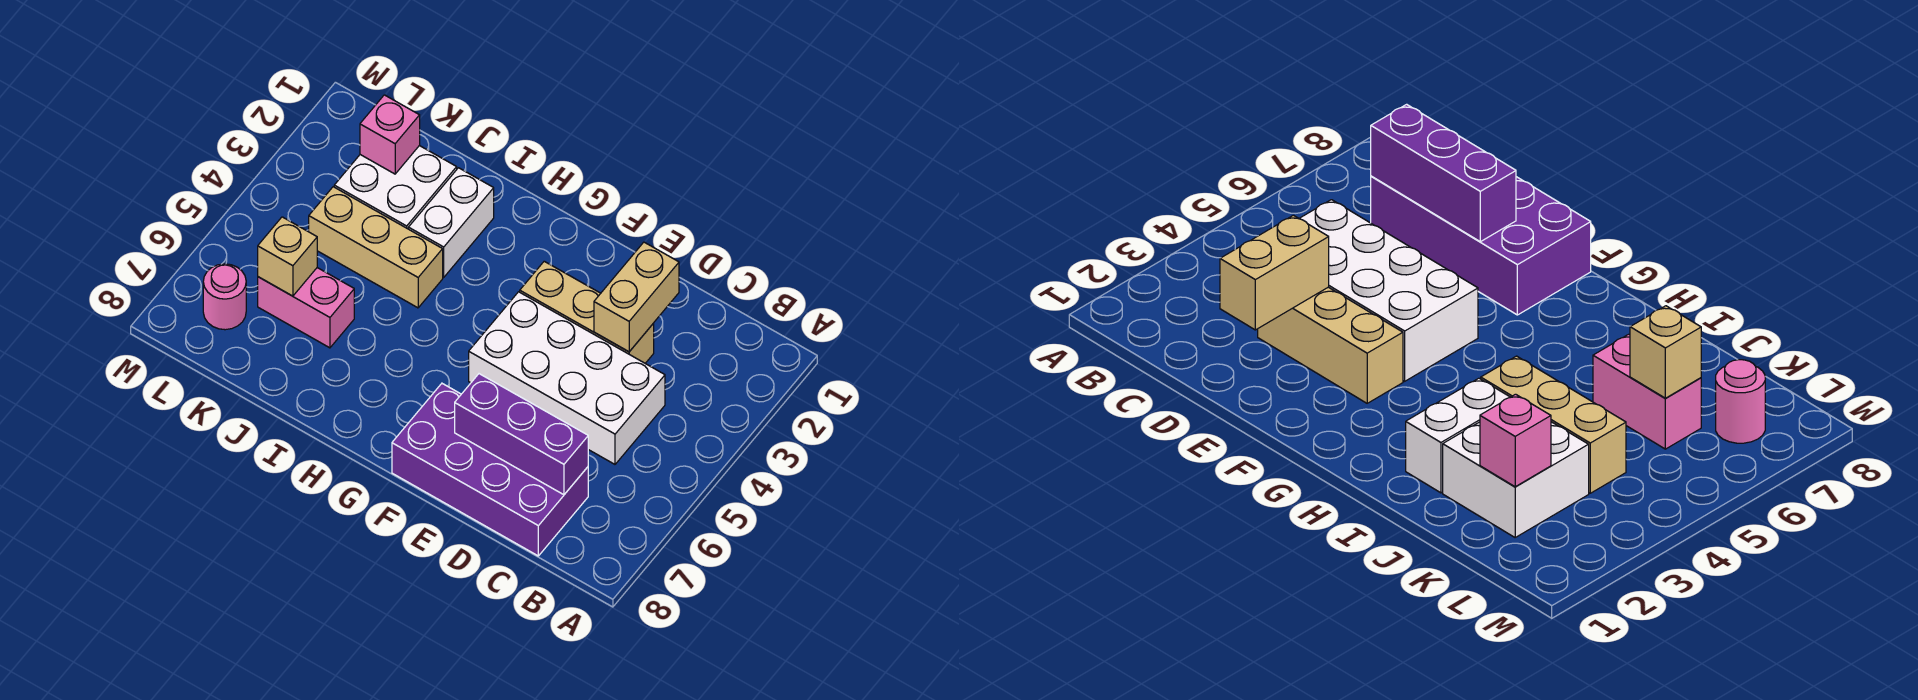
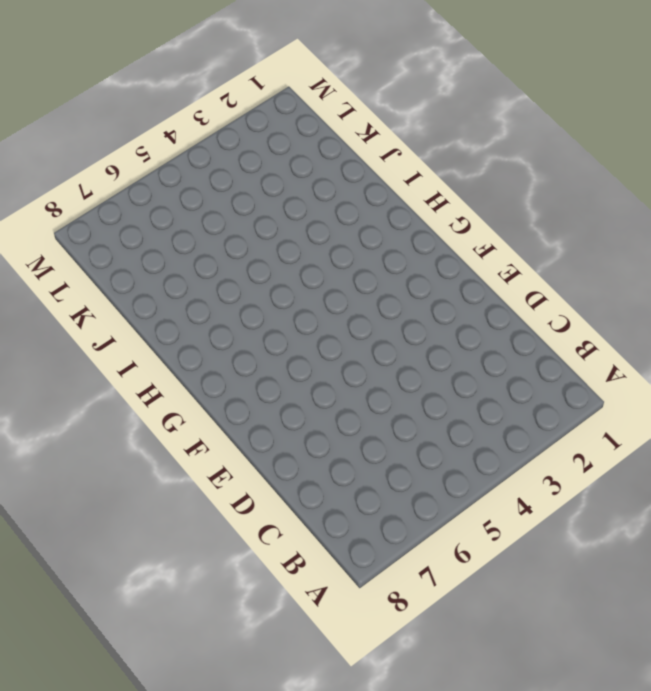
none -> white brick C4:F5 level 1
none -> purple brick C7:F8 level 1
none -> tan brick D3:F3 level 1

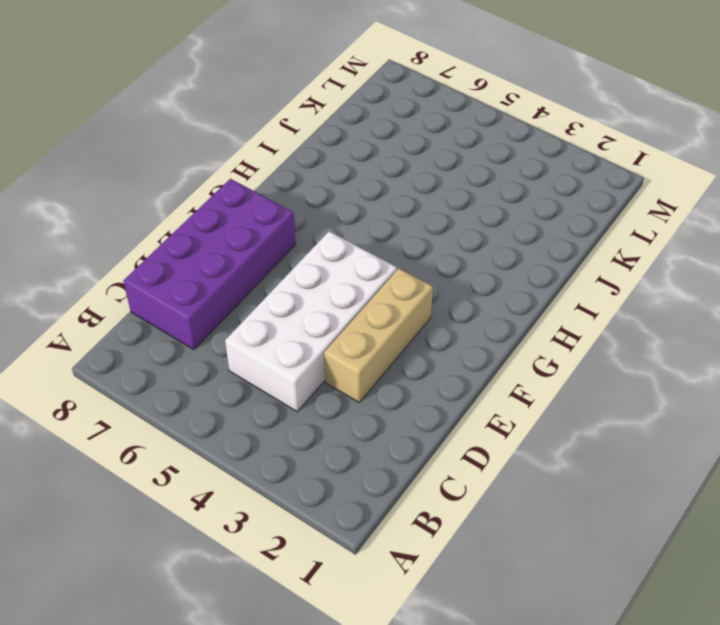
none -> white brick I2:I3 level 1
none -> tan brick I4:K4 level 1
none -> white brick J2:K3 level 1

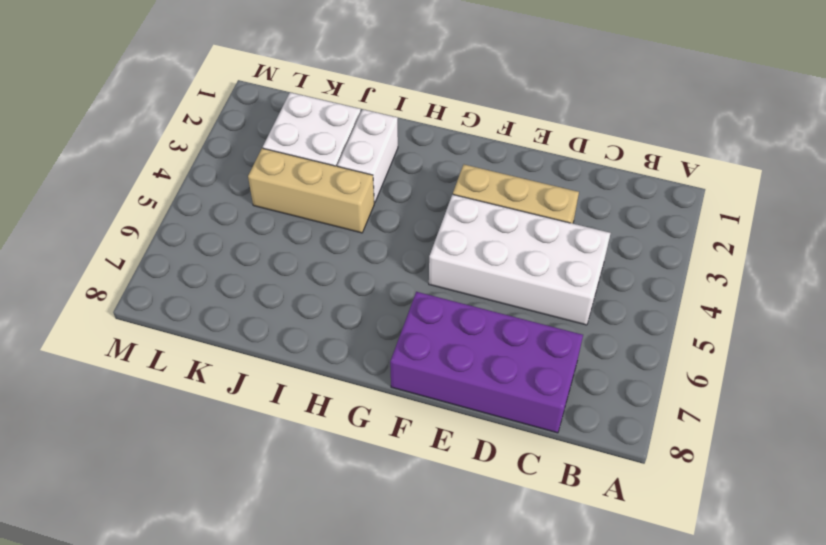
none -> pink brick J6:K6 level 1
none -> pink round brick L7 level 1
none -> purple brick C7:E7 level 2

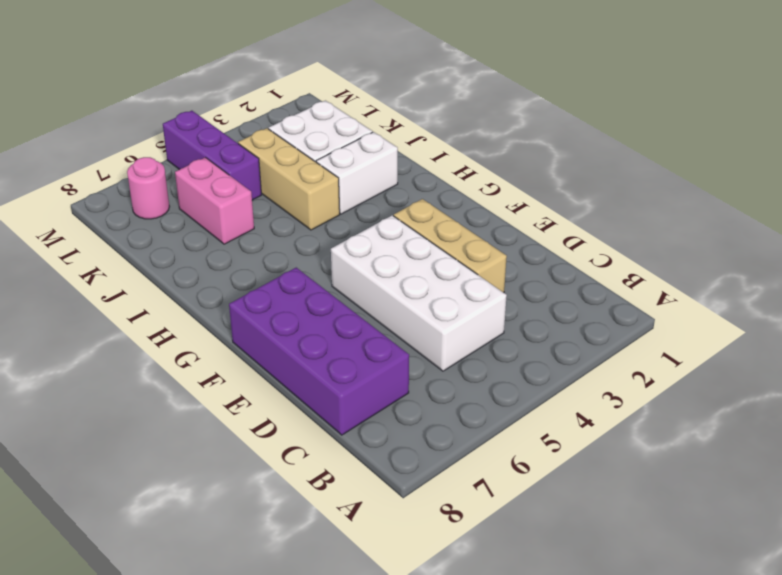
purple brick K5:M5 level 1 -> purple brick C7:E7 level 2
none -> tan brick D2:D3 level 2
none -> pink brick K2 level 2
none -> tan brick K6 level 2

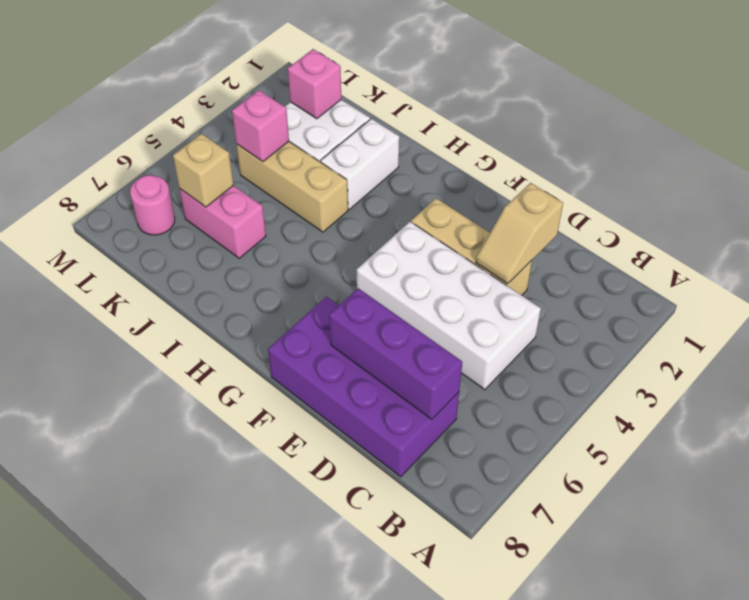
tan slope D2:D3 level 2 top 2 -> tan brick D2:D3 level 2
pink brick K4 level 2 -> none

